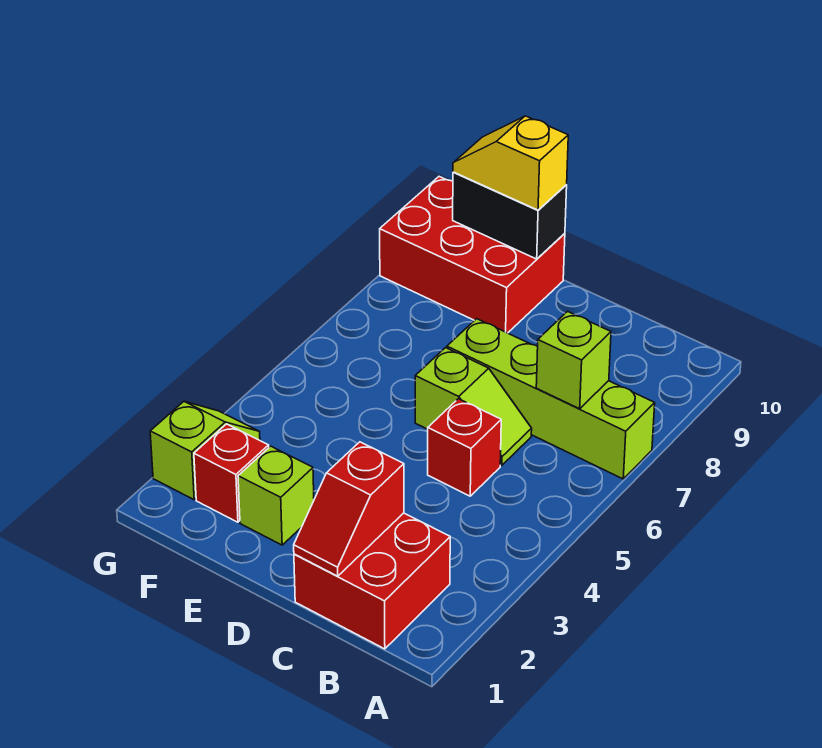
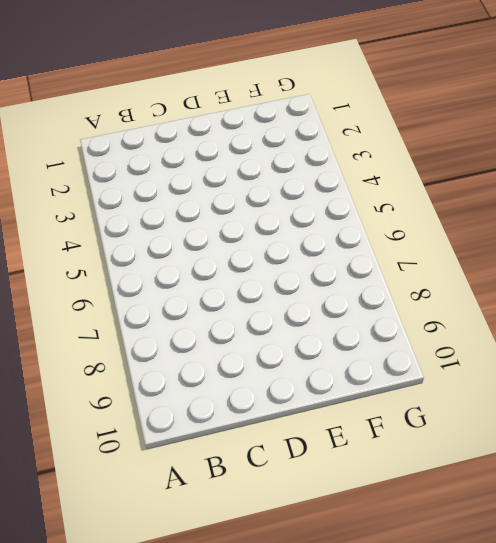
none -> lime brick A7:D7 level 1
none -> red brick B1:C2 level 1
none -> red brick C5 level 1

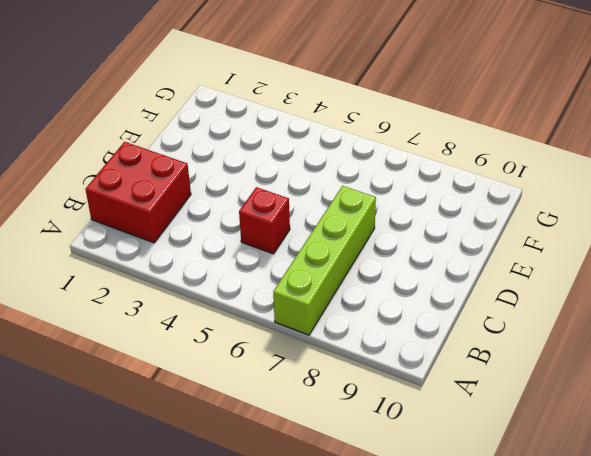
none -> lime slope C6:D6 level 1 top D
none -> lime brick E2 level 1
none -> red brick E9:G10 level 1

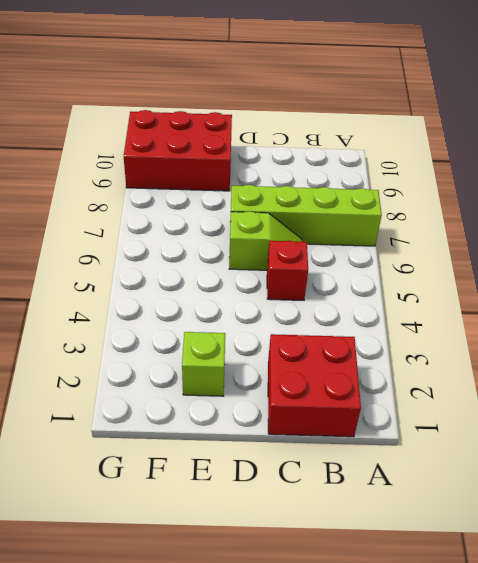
none -> red brick F2 level 1
none -> lime slope G2:G3 level 1 top 2
none -> lime brick B7 level 2

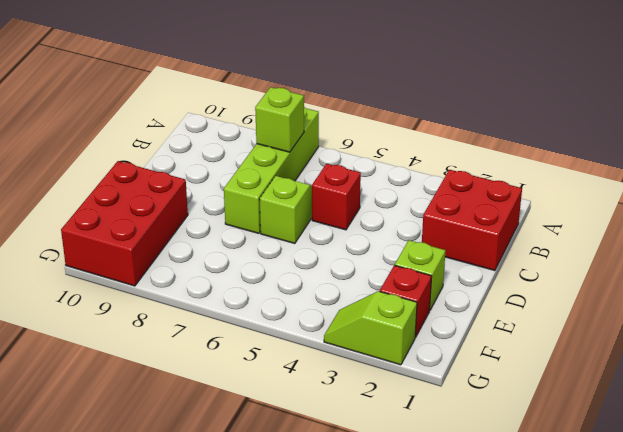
none -> red slope C1:C2 level 2 top 2
none -> black brick E10:F10 level 2
none -> yellow slope E10:F10 level 3 top E

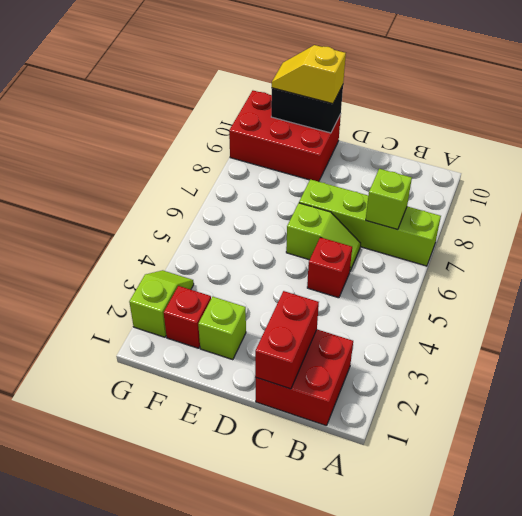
red brick C1:C2 level 2 -> red slope C1:C2 level 2 top 2

